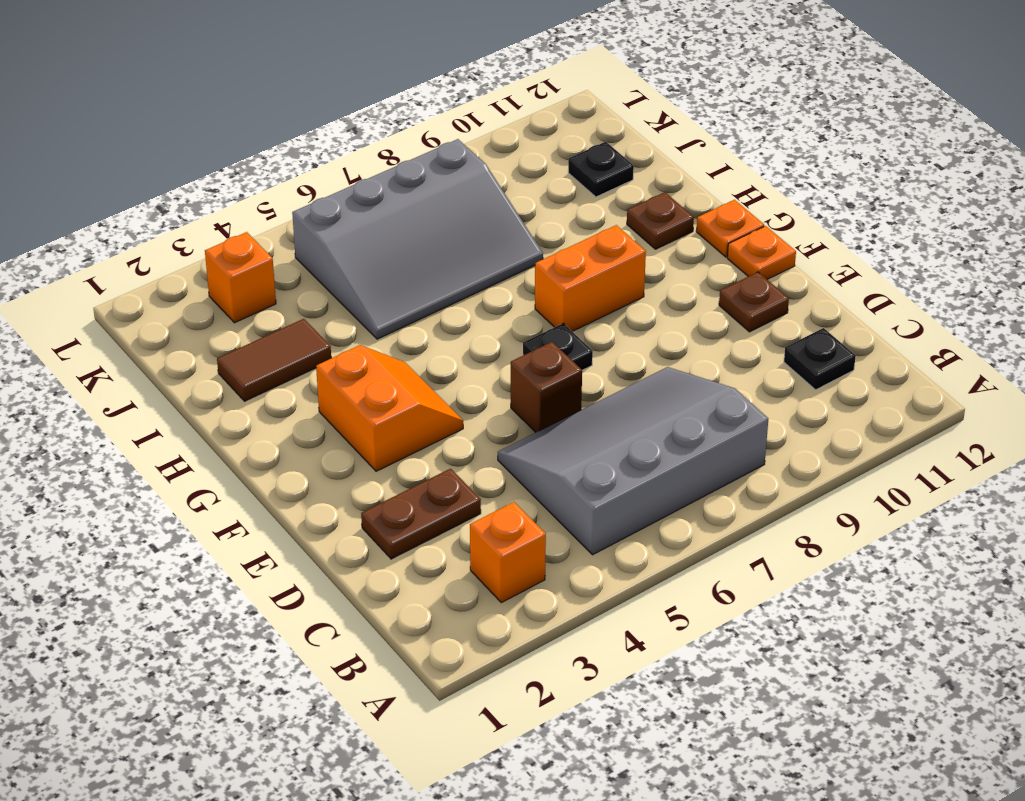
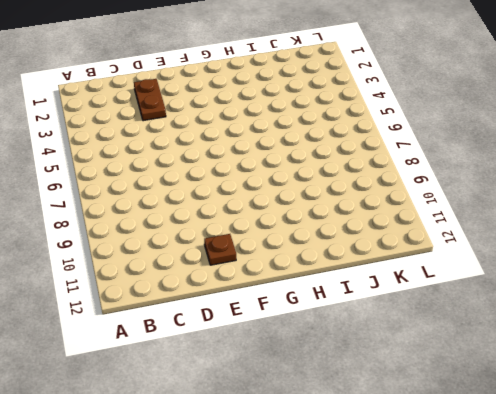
none -> orange brick B3 level 1
none -> grey slope B5:D8 level 1 top B
none -> black plate C11 level 1

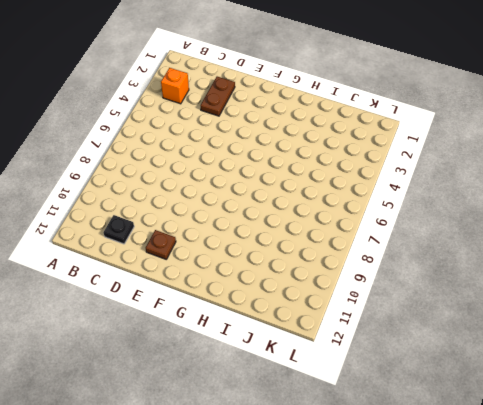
none -> grey slope B5:D8 level 1 top B
none -> brown brick E6 level 1
none -> orange slope F3:G4 level 1 top 3

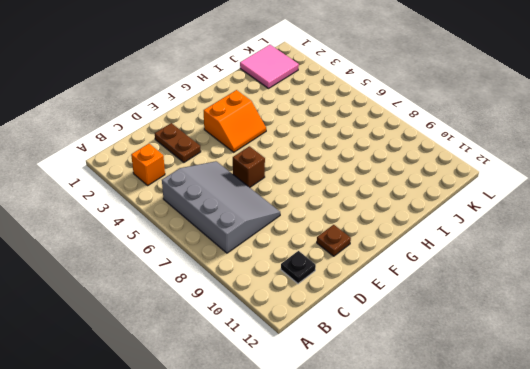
pink tile J1:K2 level 1 -> none
none -> black plate F7 level 1
none -> orange plate F12 level 1
none -> orange brick G8:G9 level 1

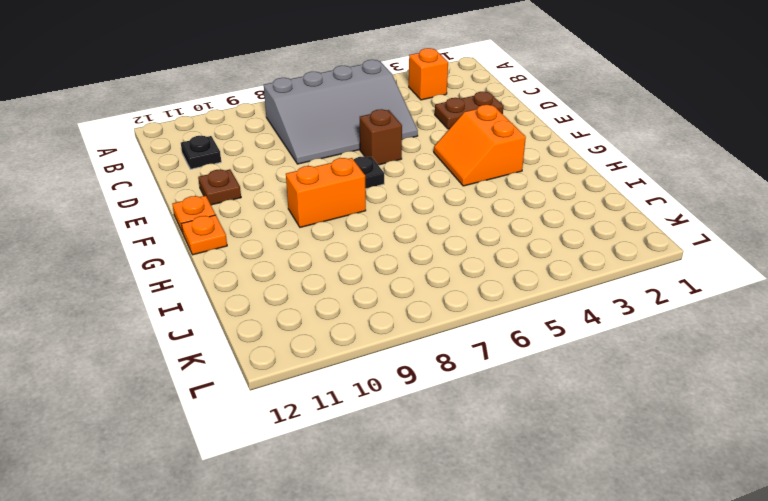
none -> brown plate H11 level 1
none -> brown tile I2:I3 level 1
none -> grey slope I5:K8 level 1 top K

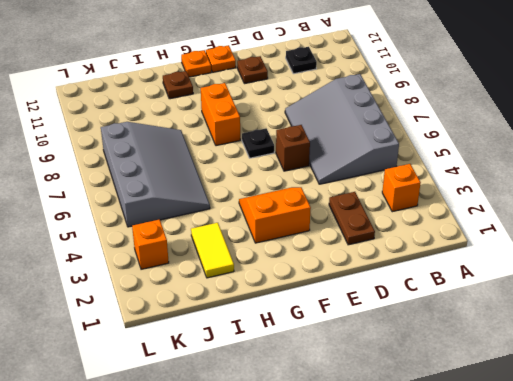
yellow tile I2:I3 level 1 -> brown tile I2:I3 level 1
none -> black plate J11 level 1

